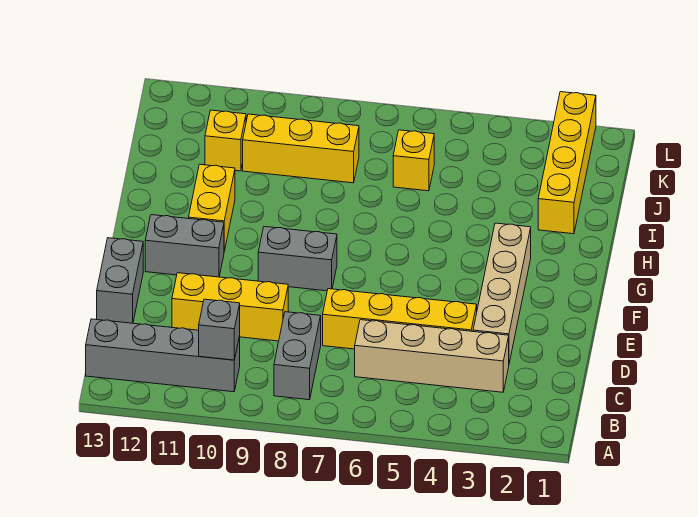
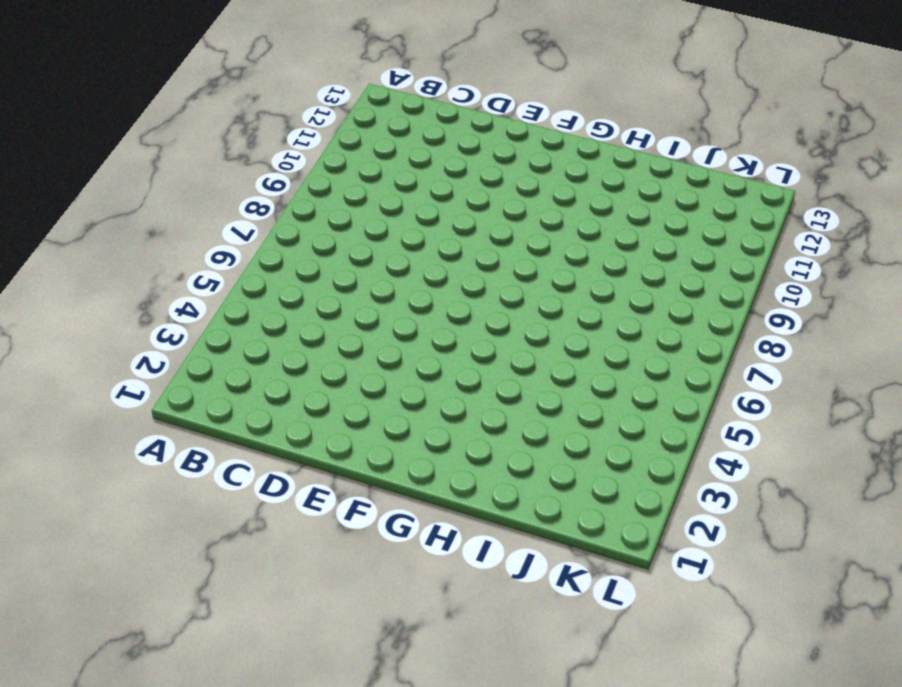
none -> grey brick B8:C8 level 1
none -> grey brick B10:B13 level 1
none -> tan brick C3:C6 level 1

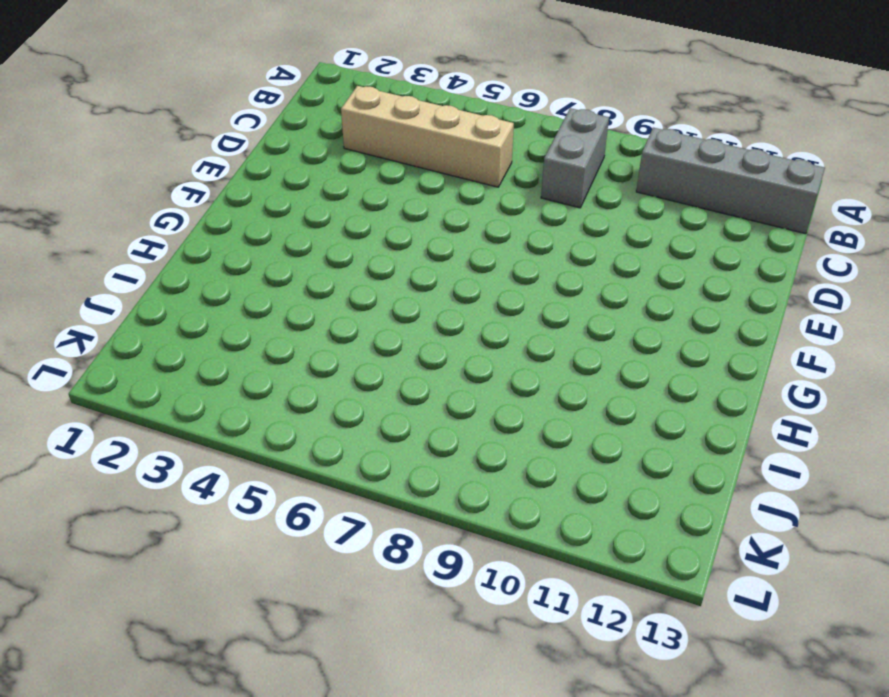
none -> tan brick D3:G3 level 1
none -> yellow brick D4:D7 level 1
none -> yellow brick D9:D11 level 1

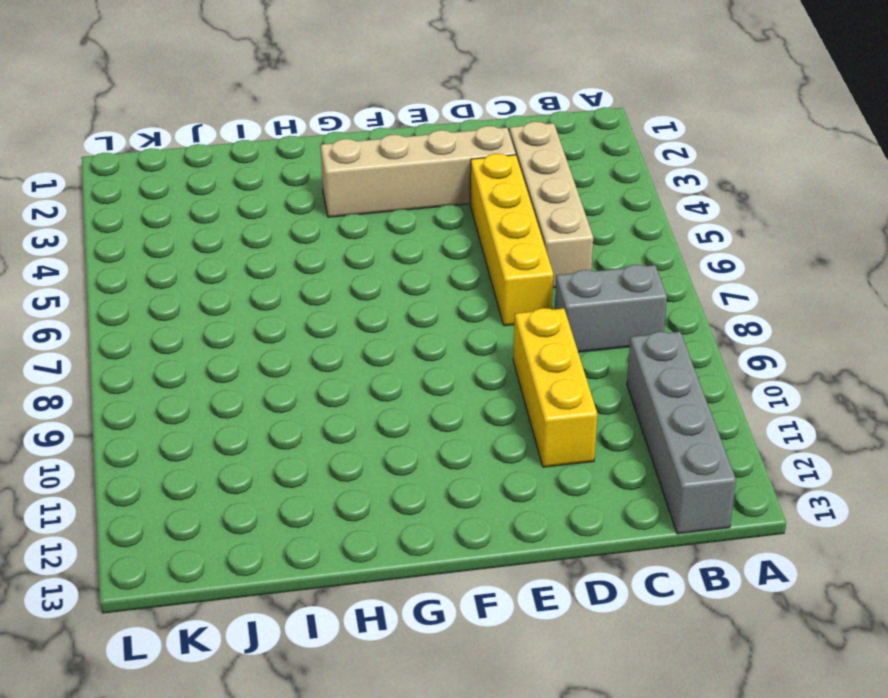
none -> grey brick D13:E13 level 1
none -> grey brick F8:F9 level 1
none -> grey brick F11:F12 level 1

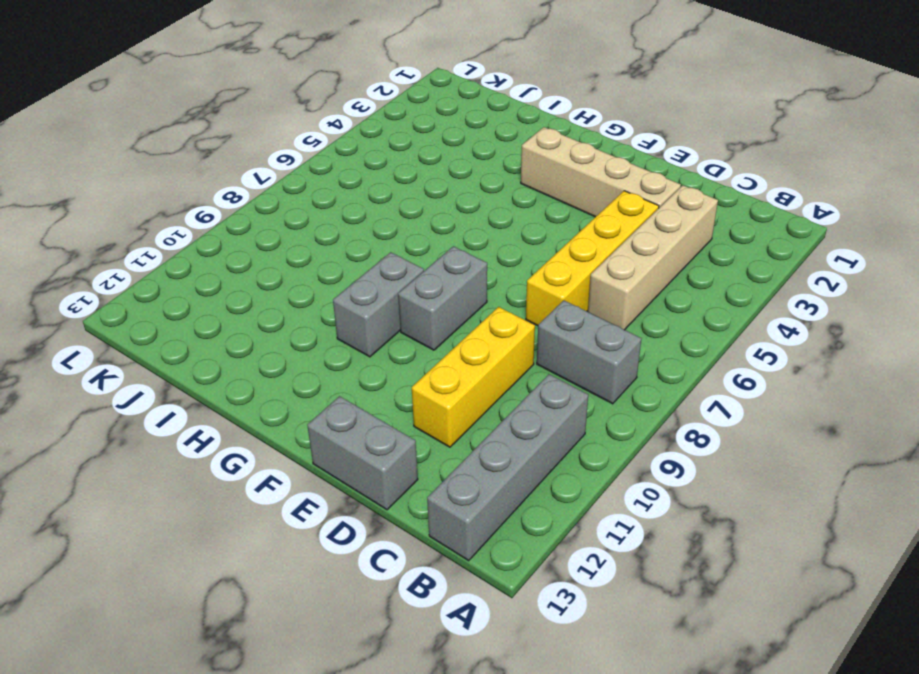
grey brick G9:G10 level 1 -> grey brick F11:F12 level 1
none -> yellow brick G11:H11 level 1
none -> yellow brick I2:L2 level 1
none -> yellow brick J6 level 1

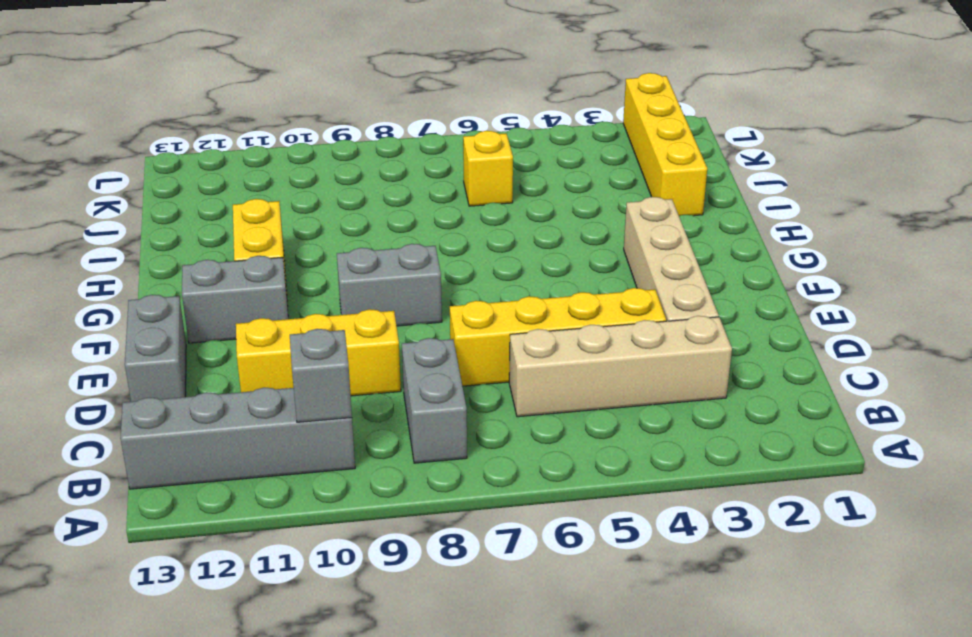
none -> yellow brick J8:J10 level 1
none -> yellow brick J11 level 1

